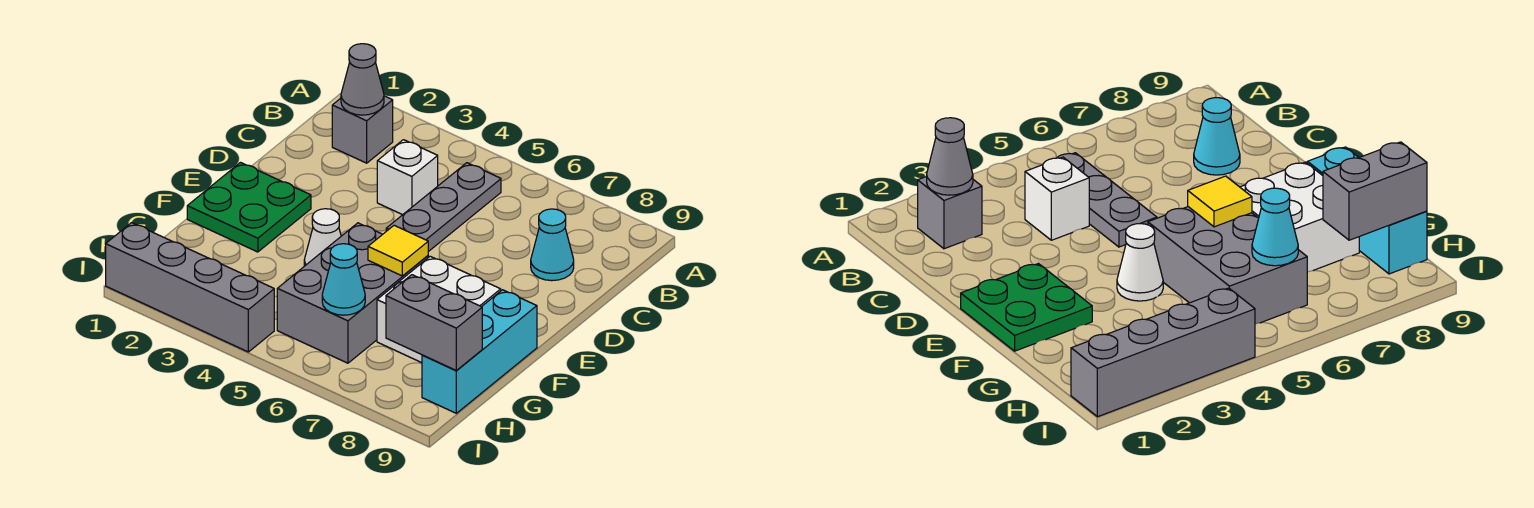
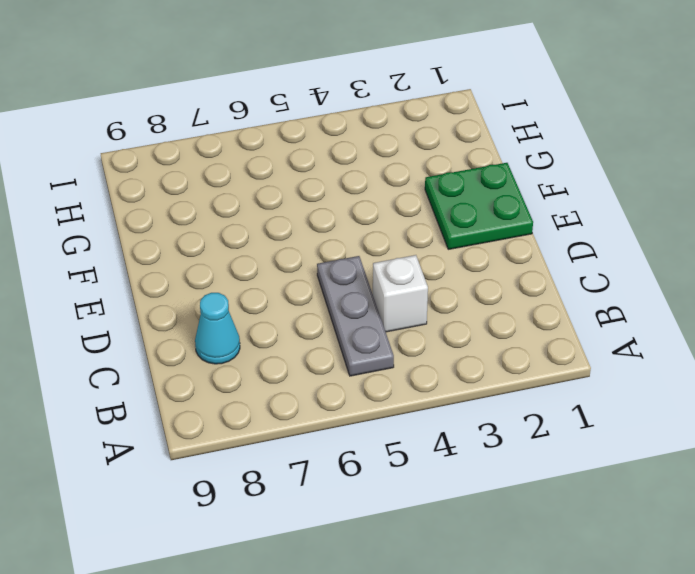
none -> grey brick B2 level 1
none -> white cone F4 level 1
none -> grey brick F5:H6 level 1

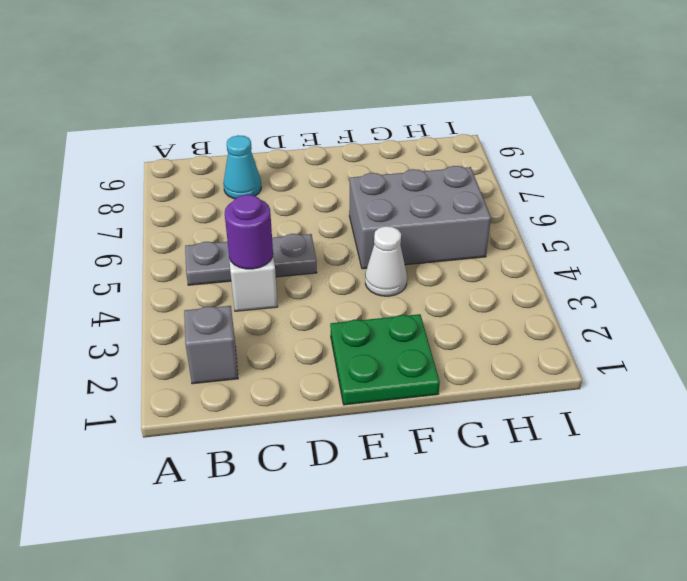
purple round brick C4 level 2 -> none
none -> white brick F7:G8 level 1
none -> cyan brick F9:H9 level 1
none -> grey brick I1:I4 level 1

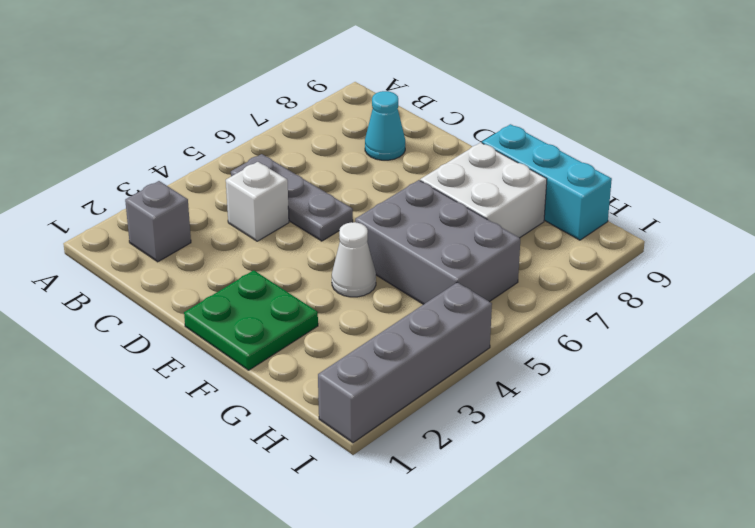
none -> grey cone B2 level 2
none -> yellow tile F6 level 2
none -> cyan cone H6 level 2

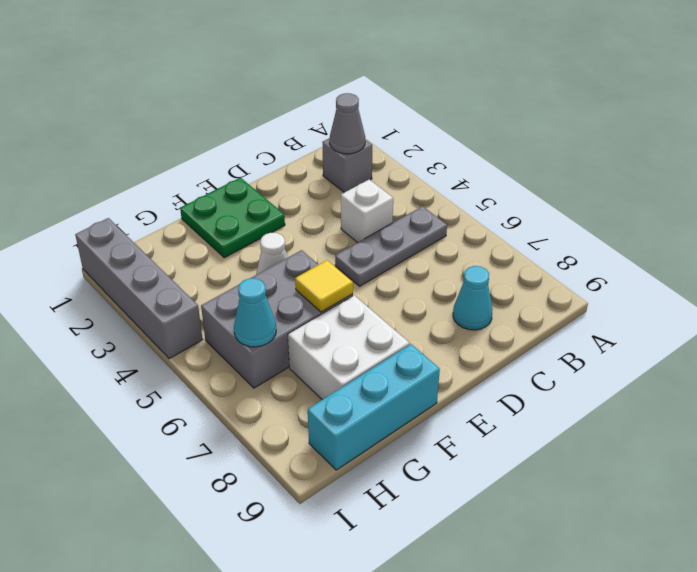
none -> grey brick H8:H9 level 2

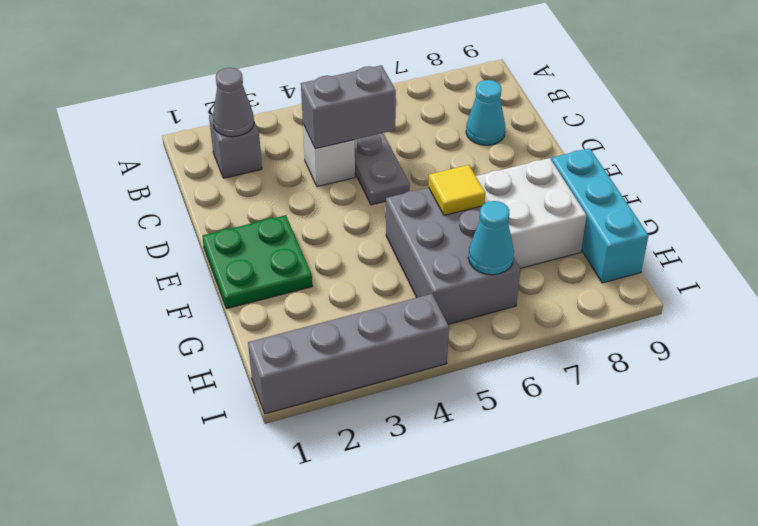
grey brick C4:C5 level 2 -> grey brick H8:H9 level 2
none -> white cone F4 level 1

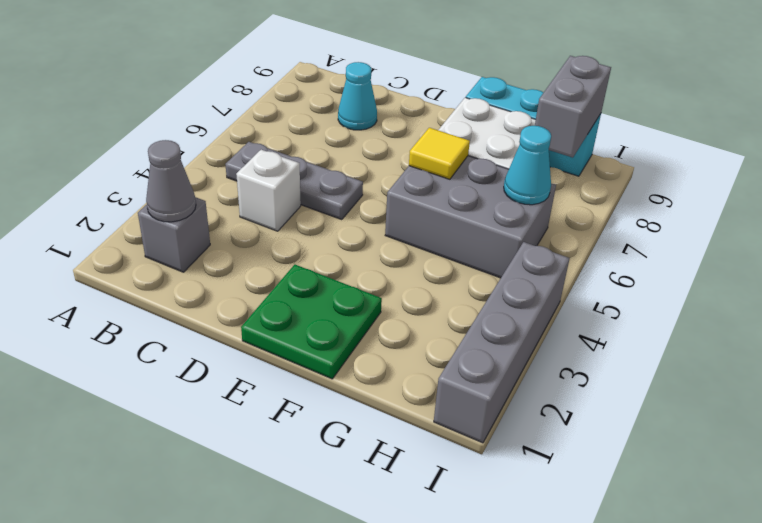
none -> white cone F4 level 1

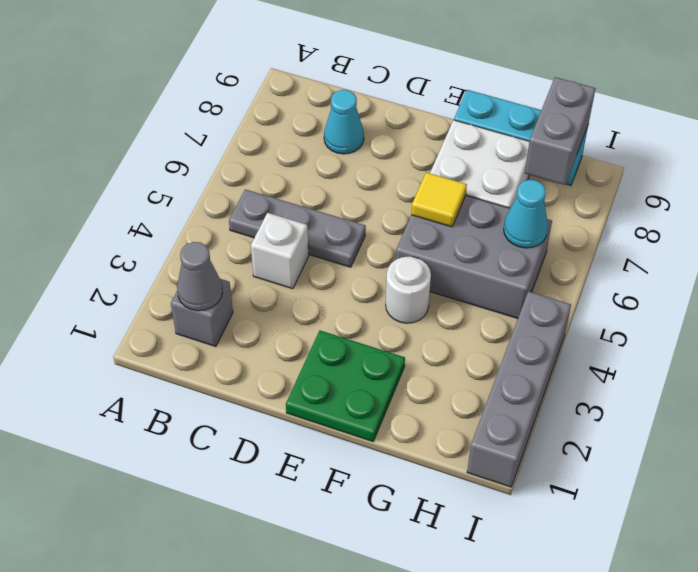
white round brick F4 level 1 -> white cone F4 level 1

